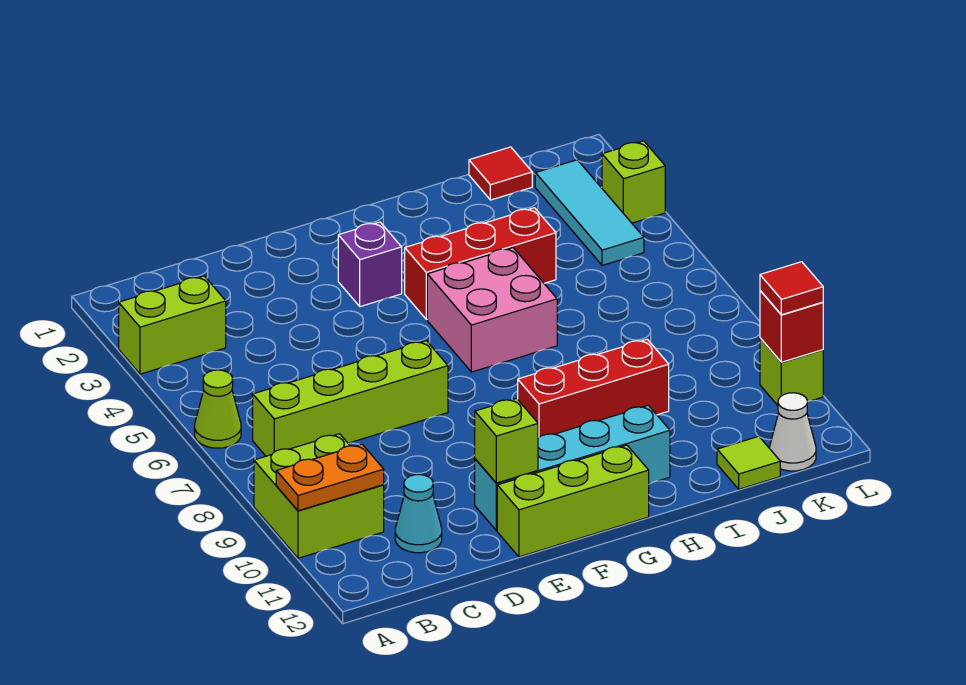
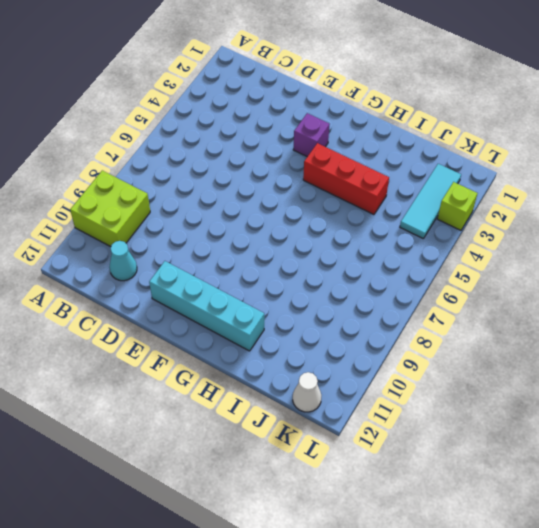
none -> lime brick A3:B3 level 1
none -> lime cone A6 level 1
none -> lime brick B7:E7 level 1

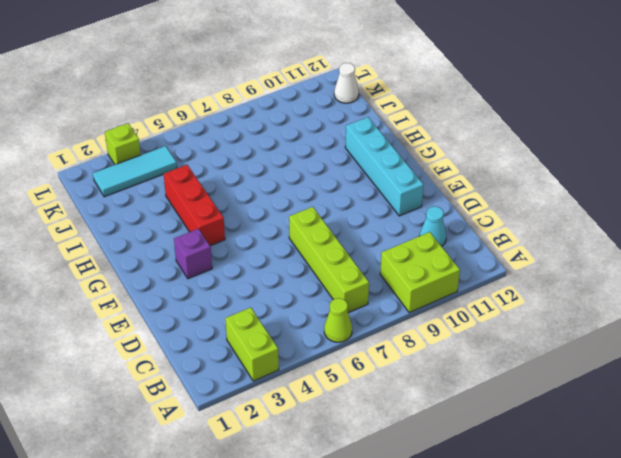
none -> lime brick E12:G12 level 1
none -> pink brick G5:H6 level 1
none -> red brick G9:I9 level 1

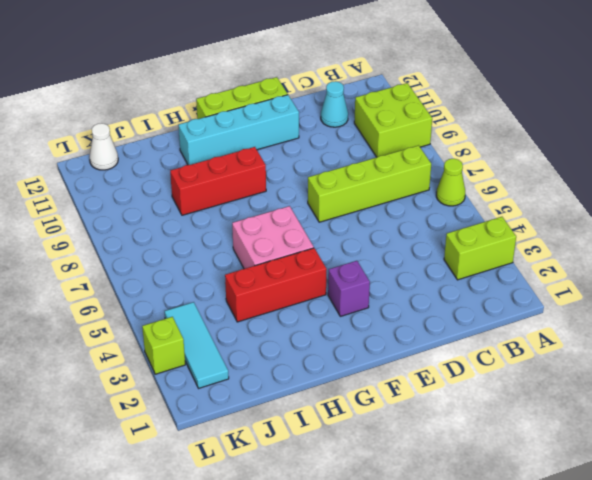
none -> red tile J1 level 1
none -> lime tile J12 level 1
none -> lime brick L10 level 1

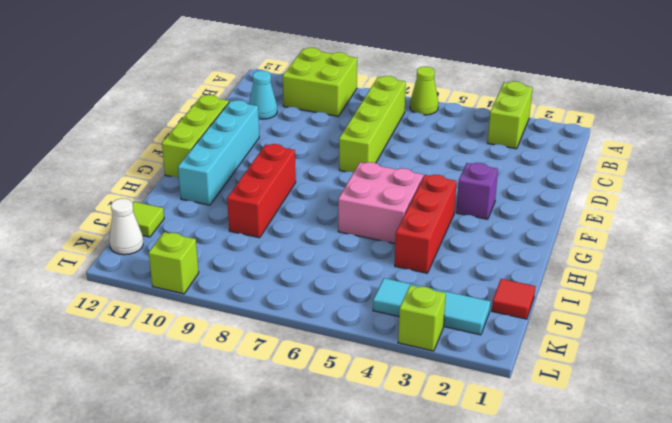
none -> orange plate A10:B10 level 2
none -> lime brick E11 level 2
none -> red brick L10 level 2

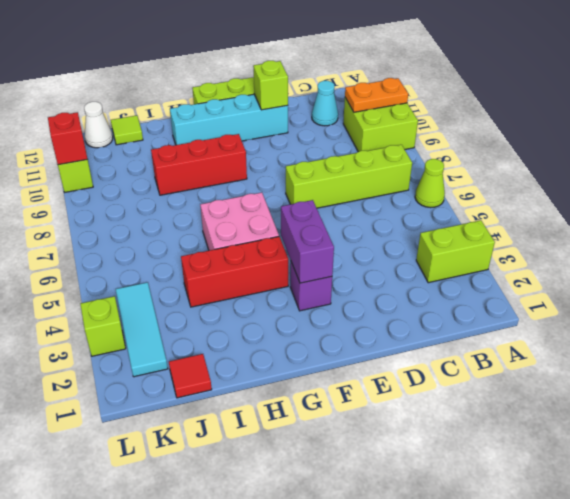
purple brick F3:F4 level 2 -> none
none -> red tile L10 level 3

